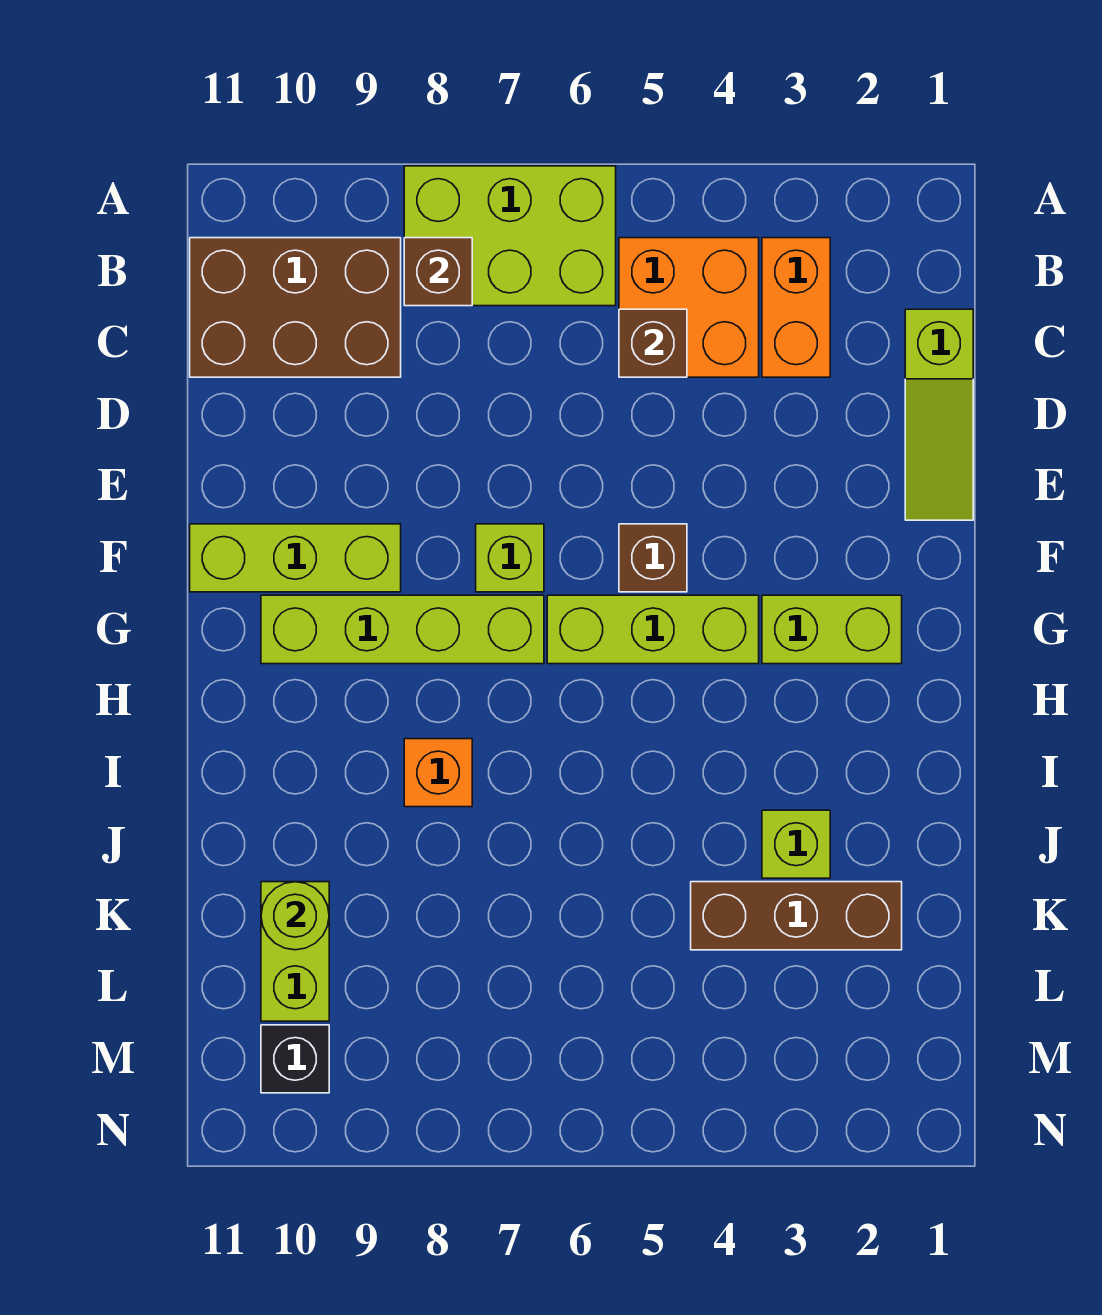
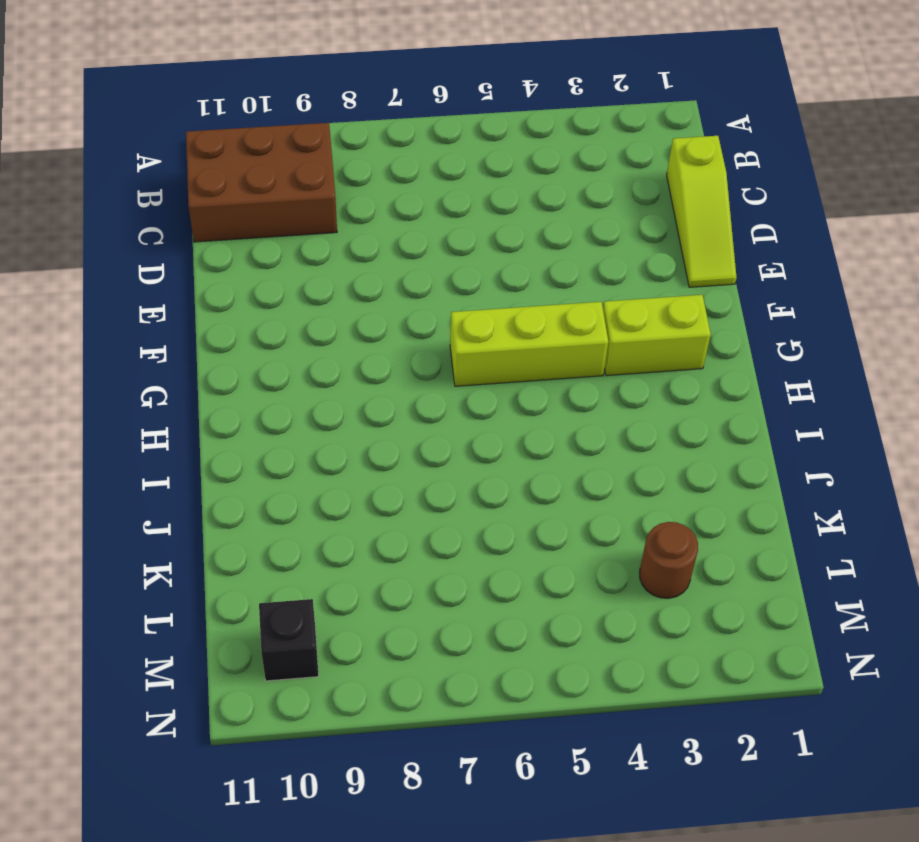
brown round brick L3 level 1 -> none
none -> lime brick A6:B8 level 1
none -> orange brick B3:C3 level 1
none -> orange brick B4:C5 level 1

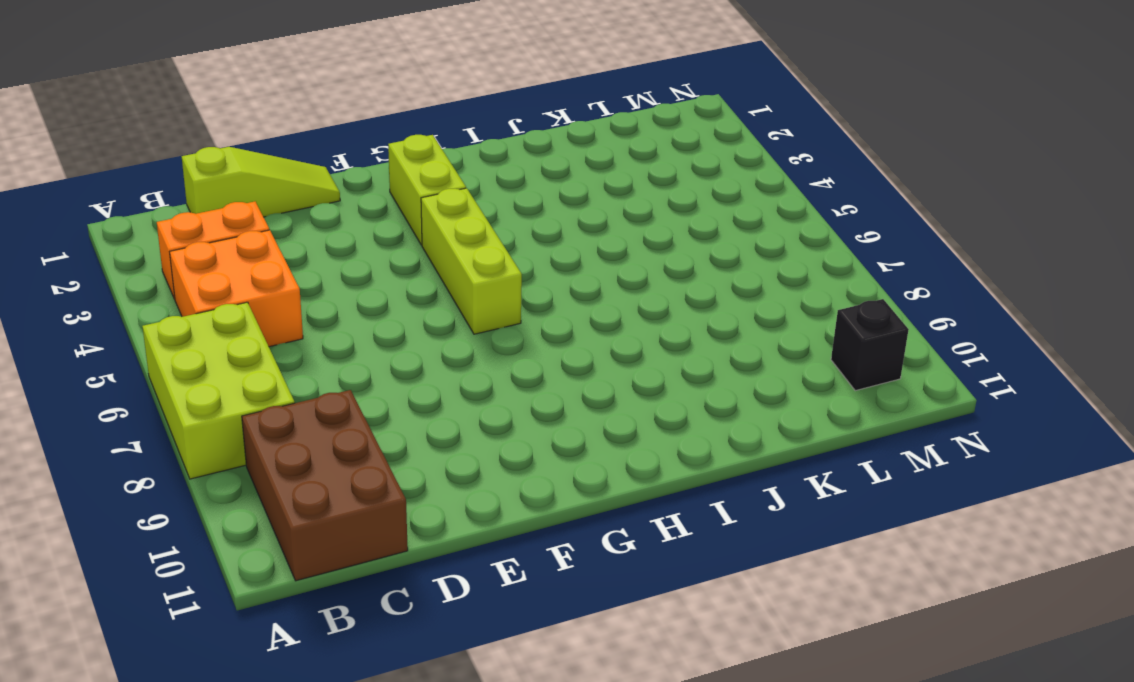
none -> brown brick F5 level 1
none -> lime brick F7 level 1
none -> lime brick F9:F11 level 1

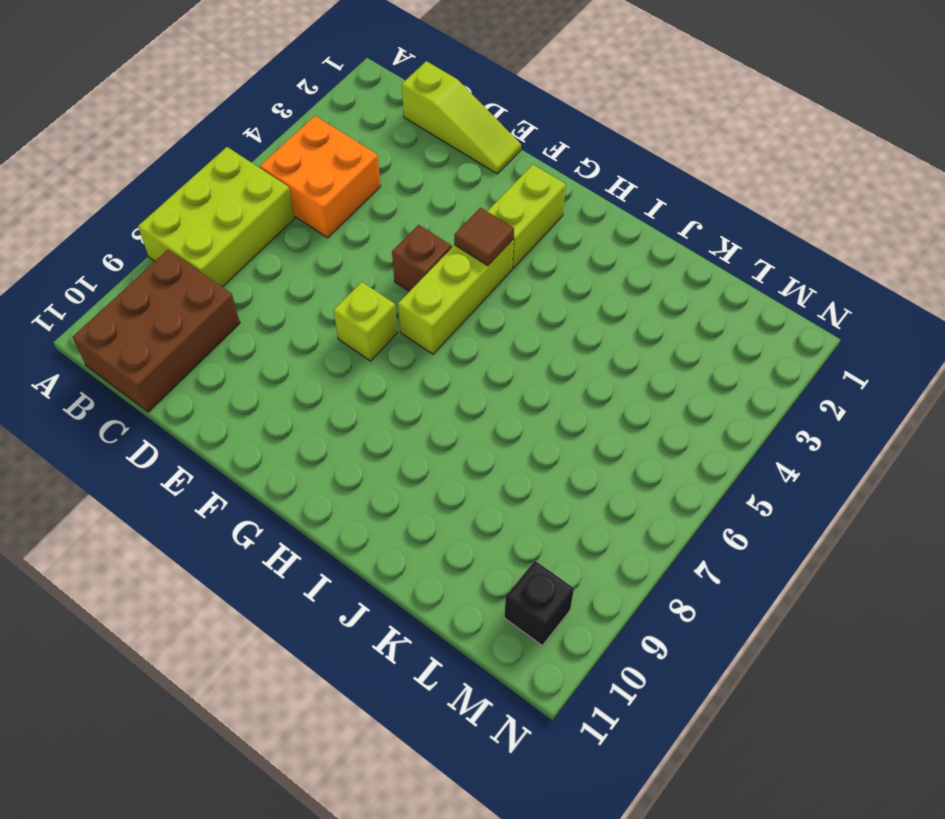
brown tile G4 level 2 -> none
none -> orange brick B3:C3 level 1
none -> lime brick F9:F11 level 1
none -> lime brick G7:G10 level 1

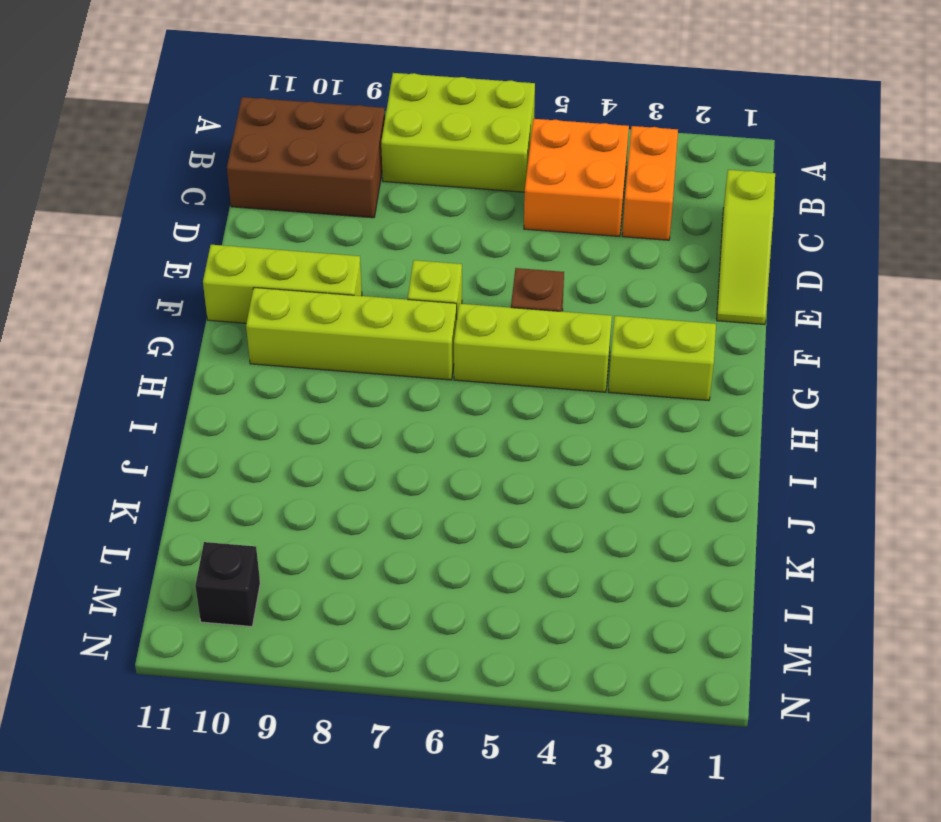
none -> orange brick I8 level 1
none -> lime brick J3 level 1
none -> brown brick K2:K4 level 1

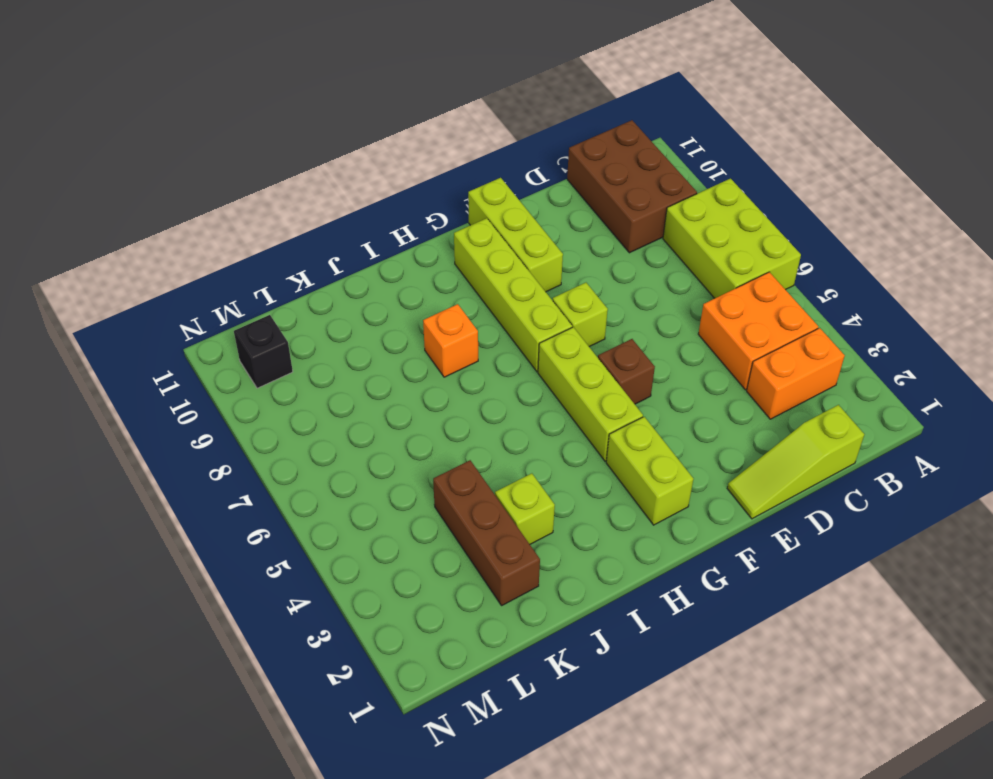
none -> lime brick K10:L10 level 1
none -> brown brick B8 level 2
none -> brown brick C5 level 2

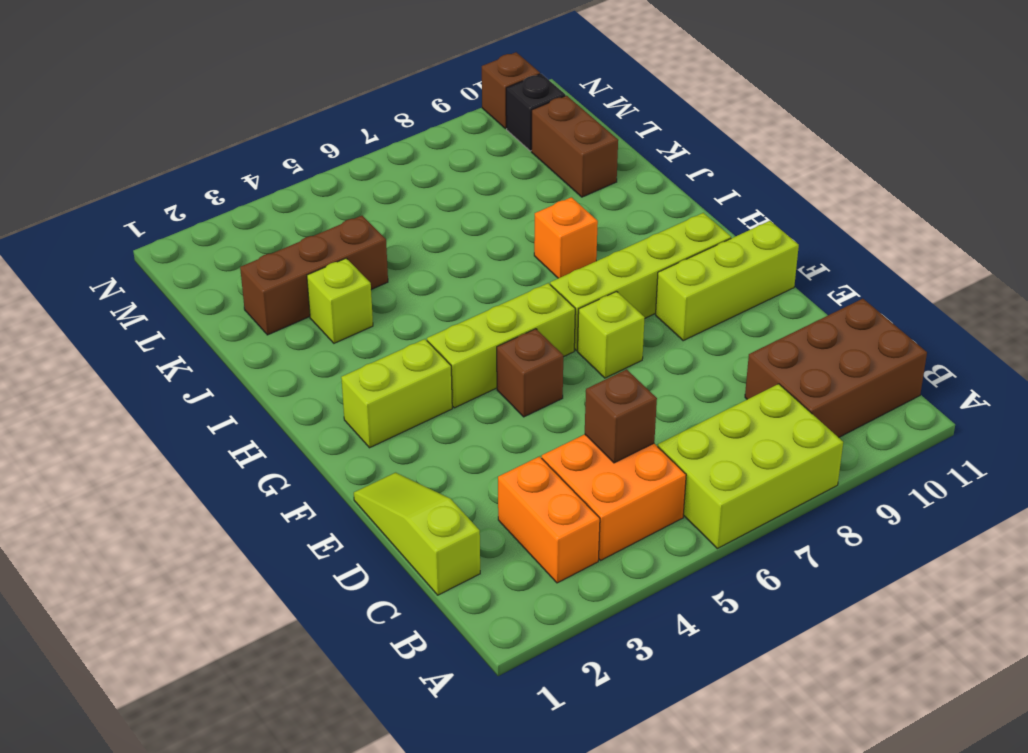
brown brick K10:L10 level 1 -> lime brick K10:L10 level 1
brown brick N10 level 1 -> brown brick B8 level 2
none -> lime round brick K10 level 2

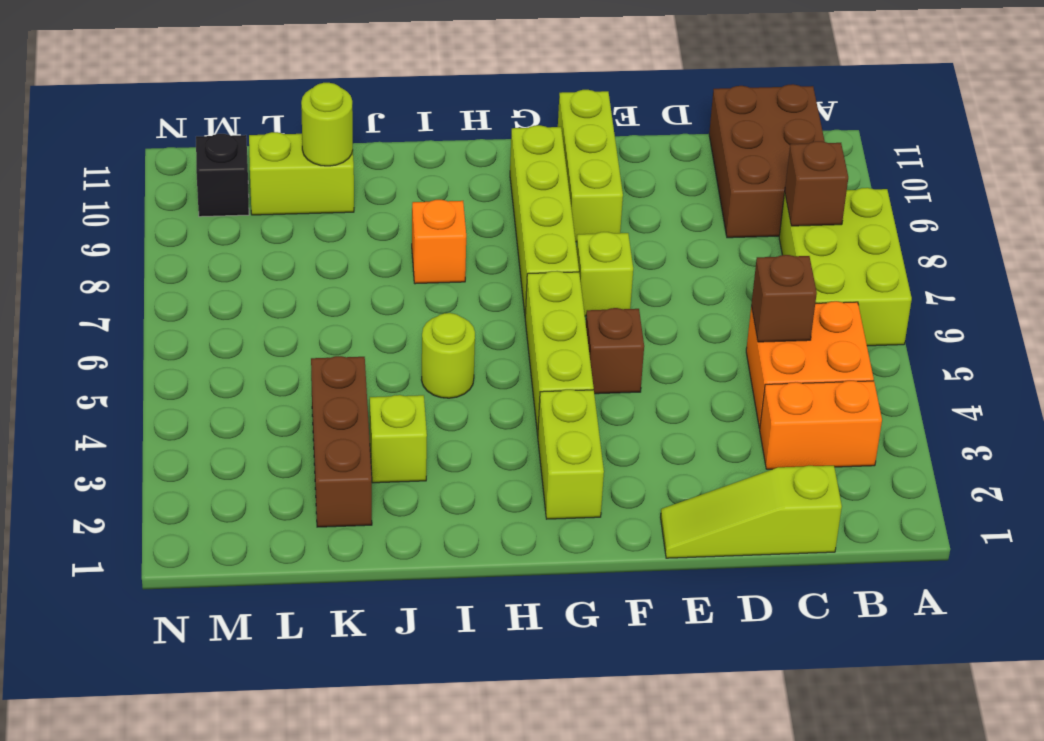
lime round brick I5 level 1 -> none

